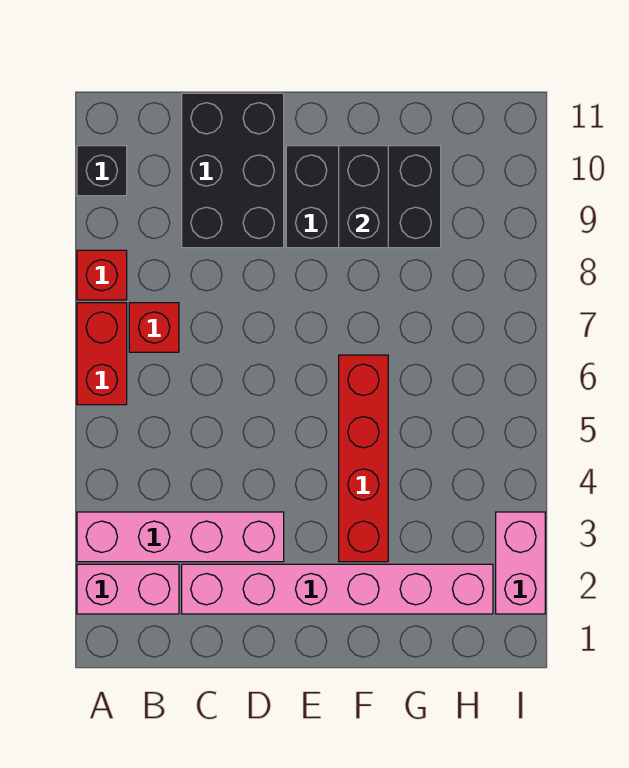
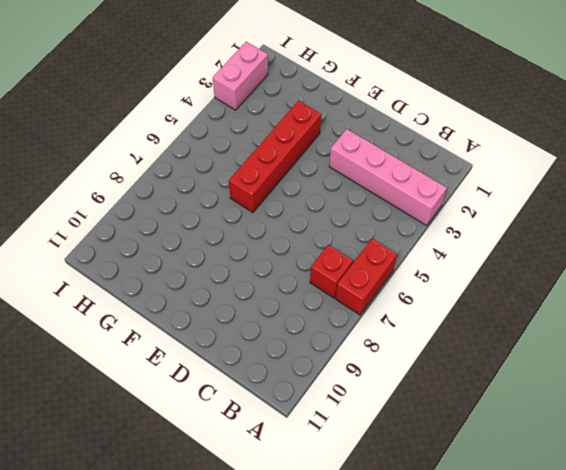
none -> pink brick A2:B2 level 1
none -> red brick A8 level 1
none -> black brick A10 level 1

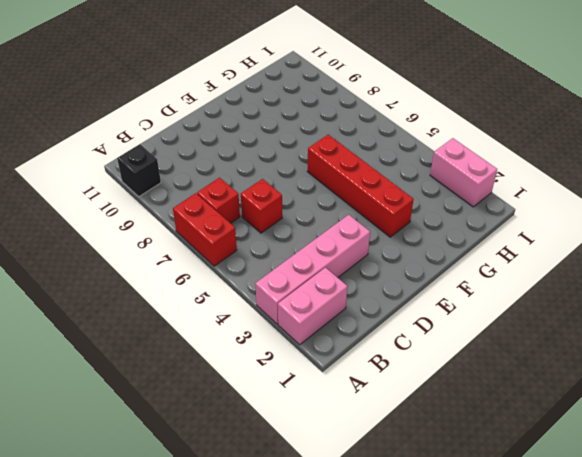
red brick C6 level 1 -> red brick A8 level 1
none -> pink brick C2:H2 level 1
none -> black brick C9:D11 level 1
none -> black brick E9:G10 level 1

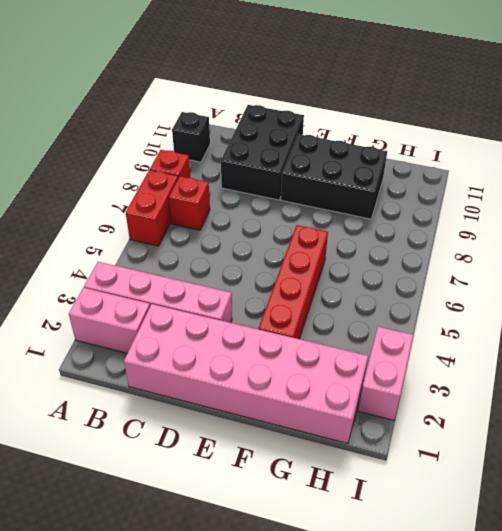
pink brick C1:H2 level 1 -> pink brick C2:H2 level 1
none -> black brick F9:F10 level 2

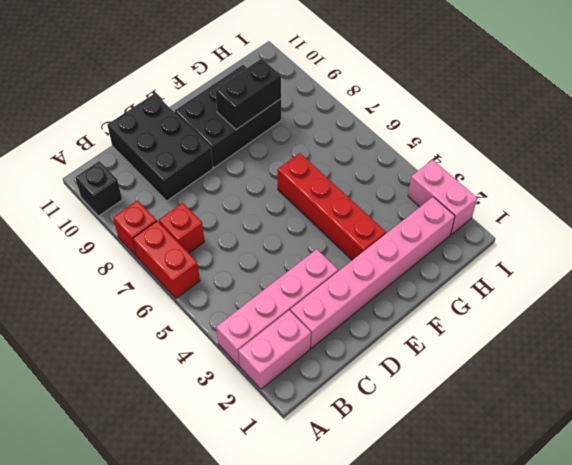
black brick F9:G9 level 2 -> black brick F9:F10 level 2

